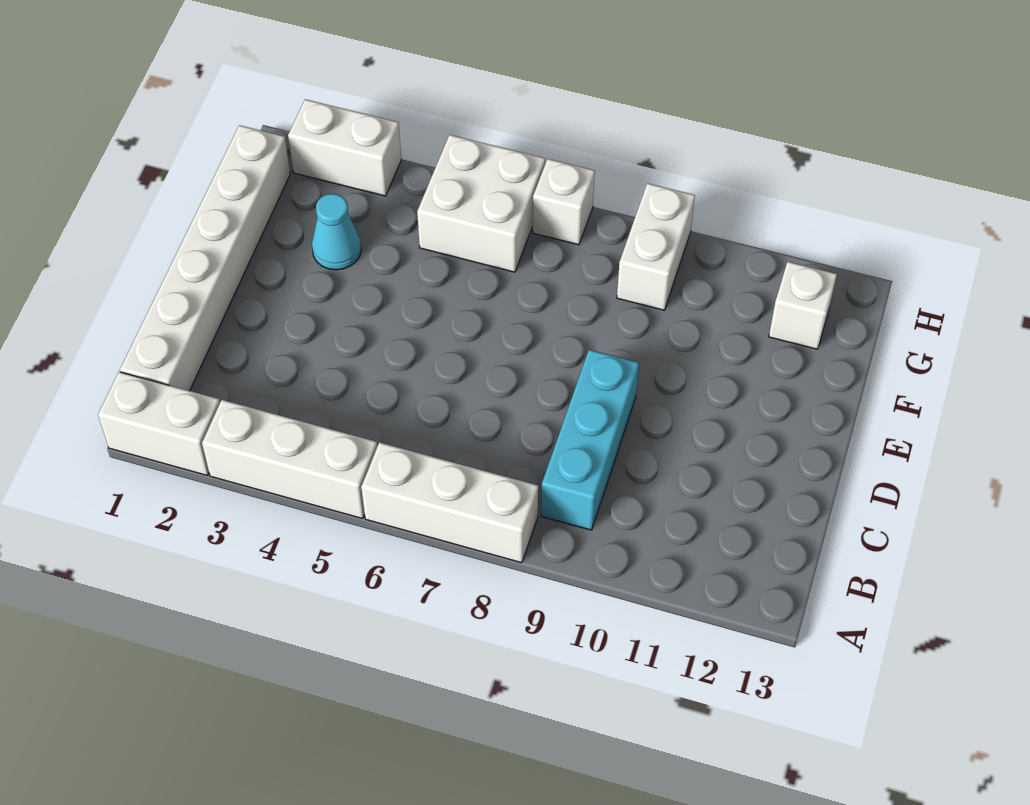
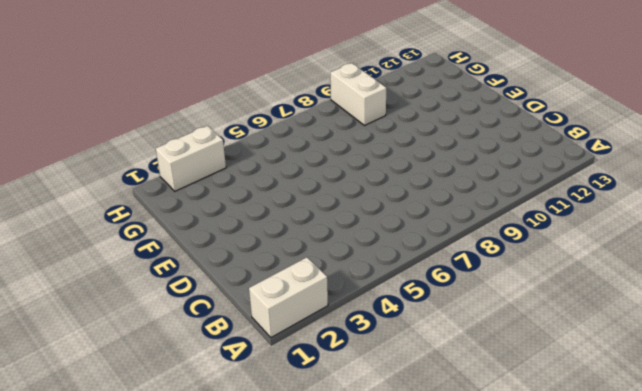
none -> white brick A3:A5 level 1
none -> white brick A6:A8 level 1

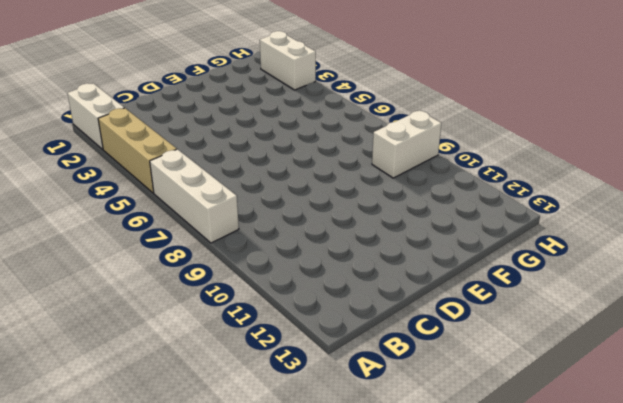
tan brick A3:A5 level 1 -> white brick A3:A5 level 1
none -> white brick B1:G1 level 1
none -> cyan brick B9:D9 level 1

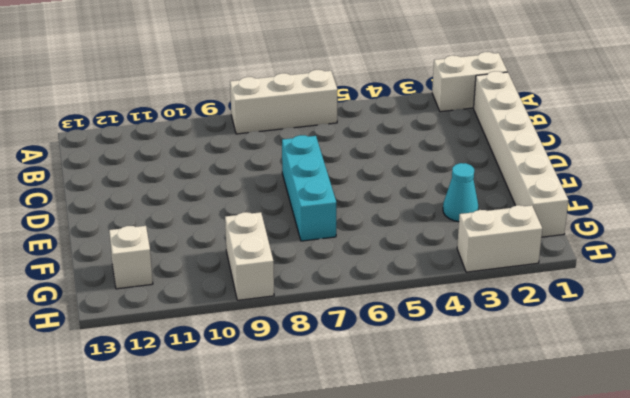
cyan brick D7:F7 level 1 -> cyan brick B9:D9 level 1
none -> white brick A3:A5 level 1
none -> white brick G5:H6 level 1

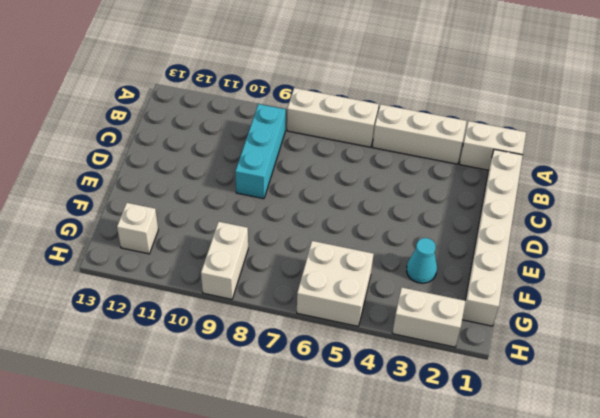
none -> white brick H7 level 1

